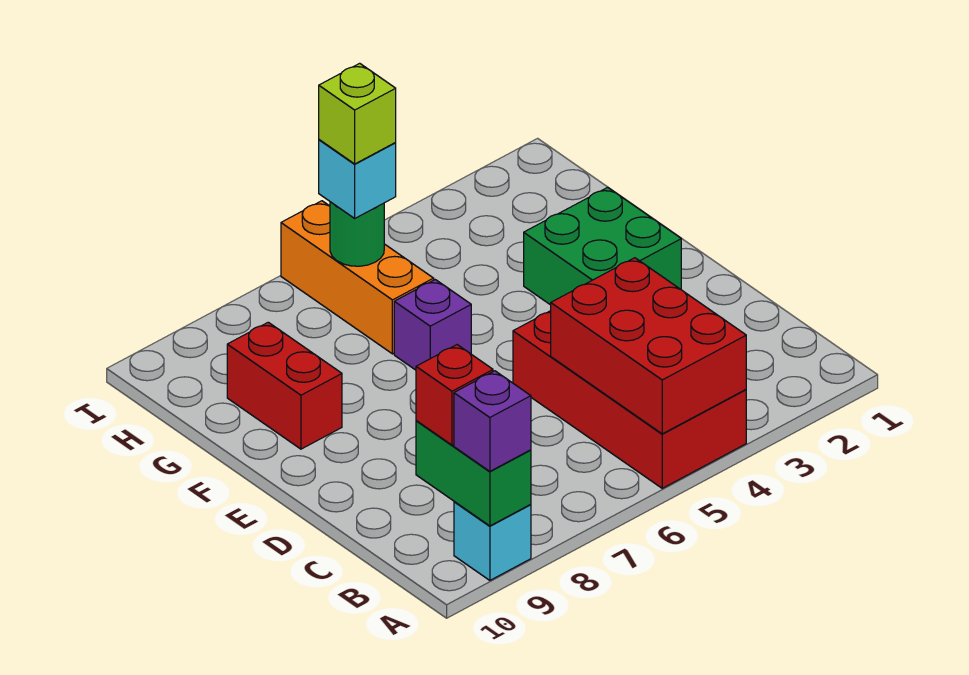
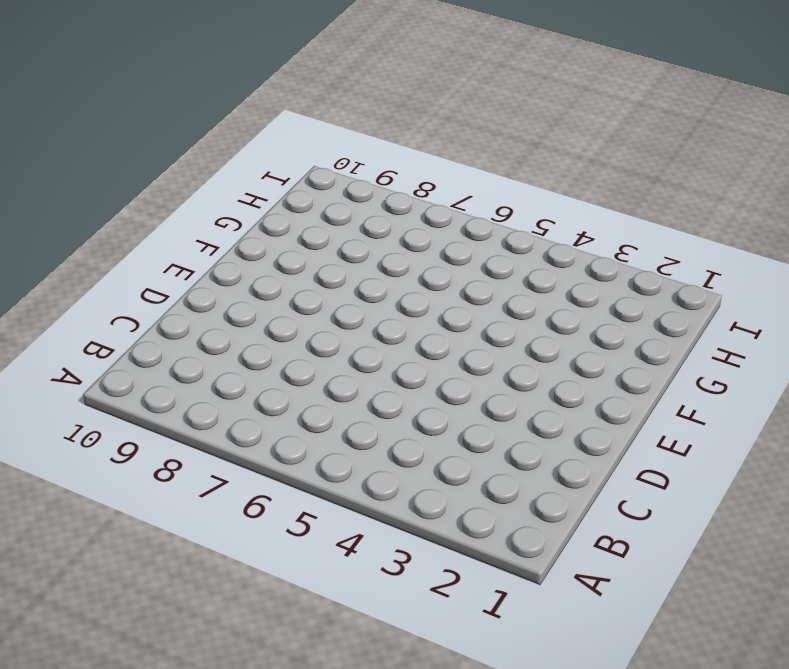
none -> red brick A4:D5 level 1
none -> cyan brick A9 level 1
none -> green brick E2:F3 level 1

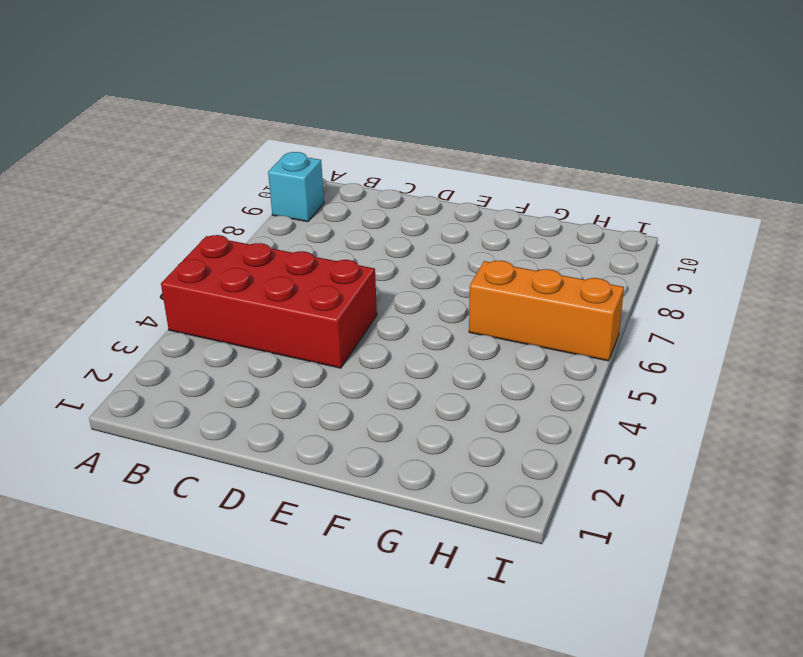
none -> green brick E2:F3 level 1
none -> purple brick F6 level 1
none -> red brick F9:G9 level 1

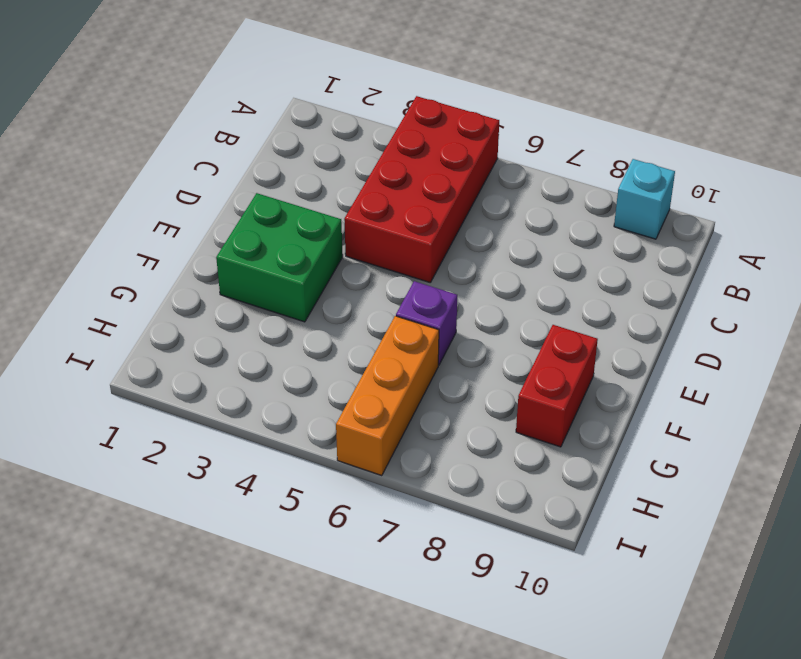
none -> red brick A4:C5 level 2
none -> green brick A9:B9 level 2
none -> green round brick H6 level 2

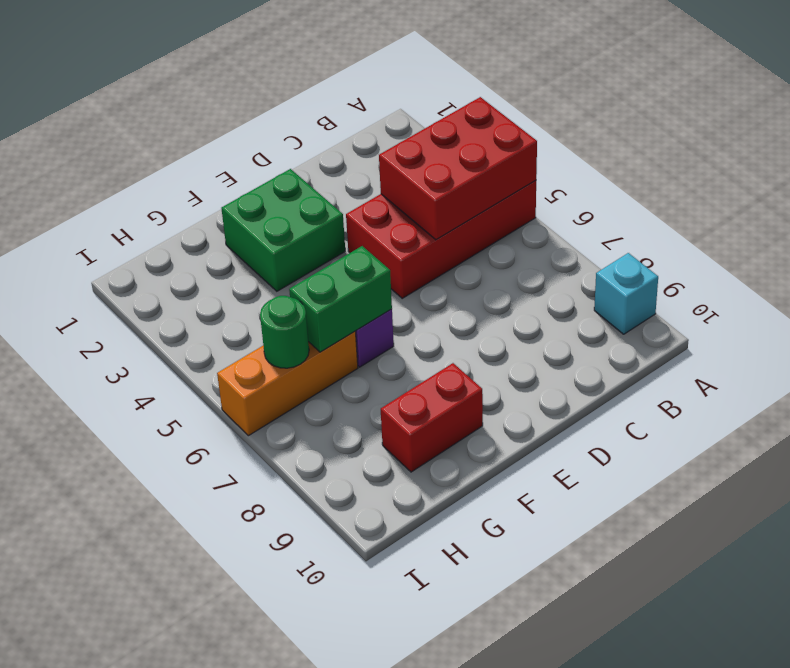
green brick F6:G6 level 2 -> green brick A9:B9 level 2
none -> purple brick A9 level 3
none -> red brick B9 level 3
none -> cyan brick H6 level 3

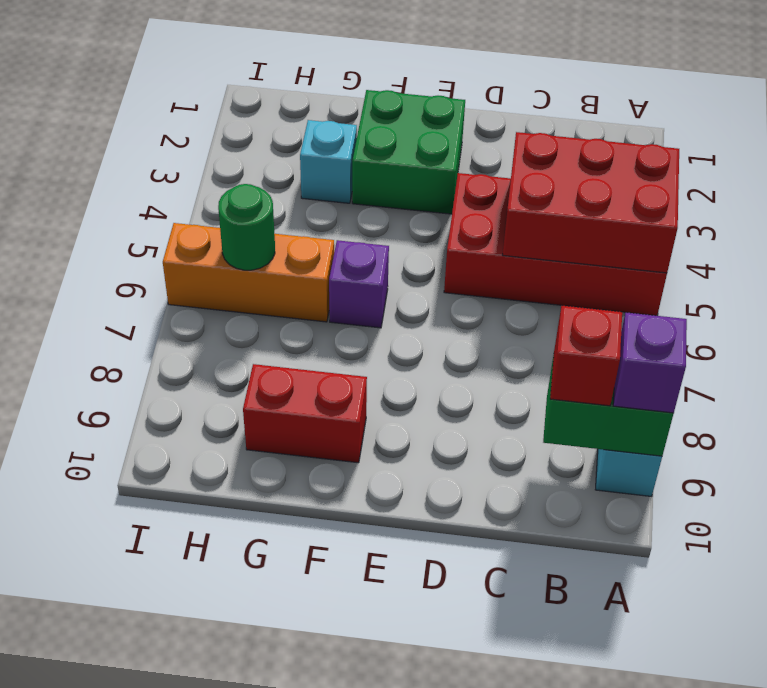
cyan brick G3 level 1 -> cyan brick H6 level 3
none -> lime brick H6 level 4

